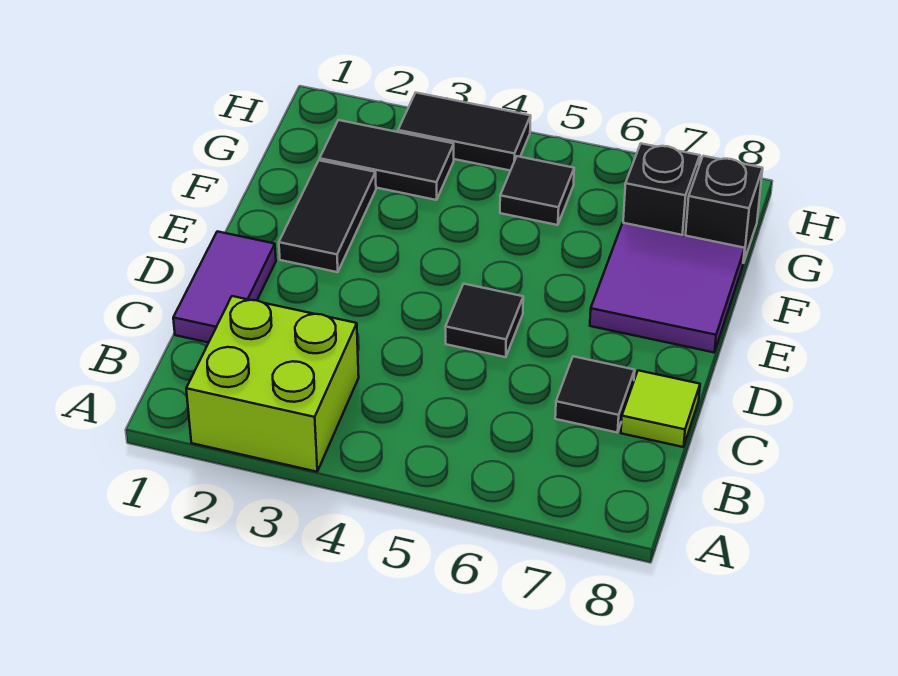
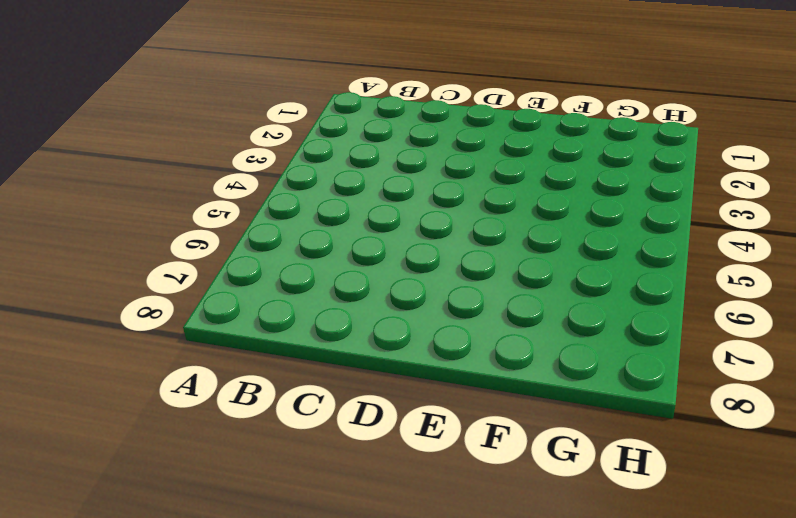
none -> lime brick A2:B3 level 1
none -> purple tile C1:D1 level 1
none -> black tile C7 level 1

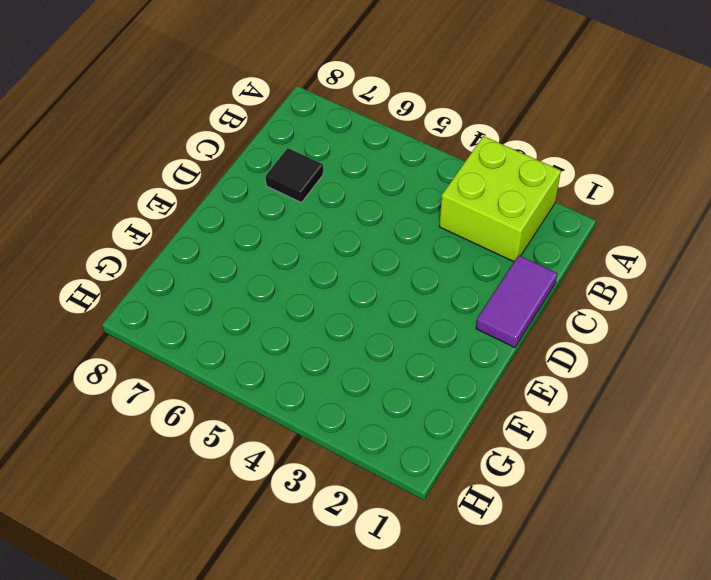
none -> lime tile C8 level 1
none -> black tile D5 level 1
none -> black tile E2:F2 level 1

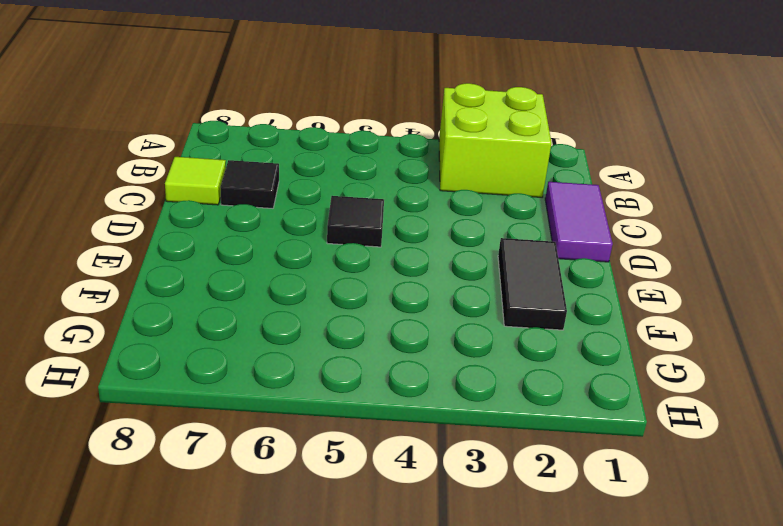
none -> purple tile E7:F8 level 1
none -> black tile G2:G3 level 1
none -> black tile G5 level 1

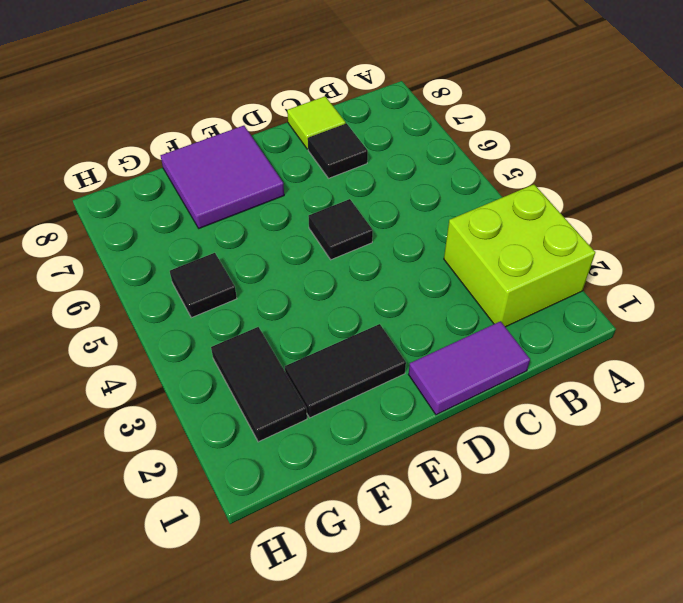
none -> black brick G7 level 1
none -> black brick G8 level 1
none -> black tile H3:H4 level 1

